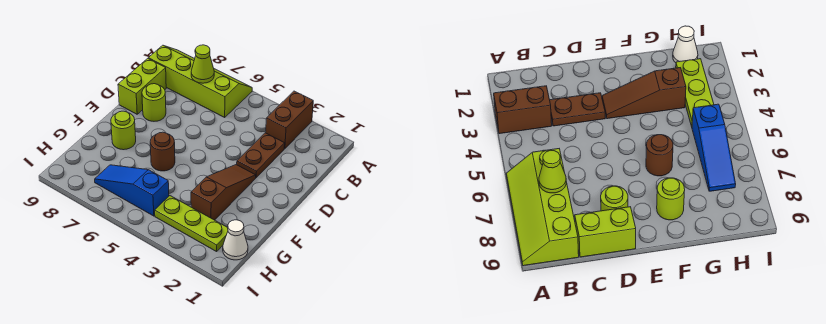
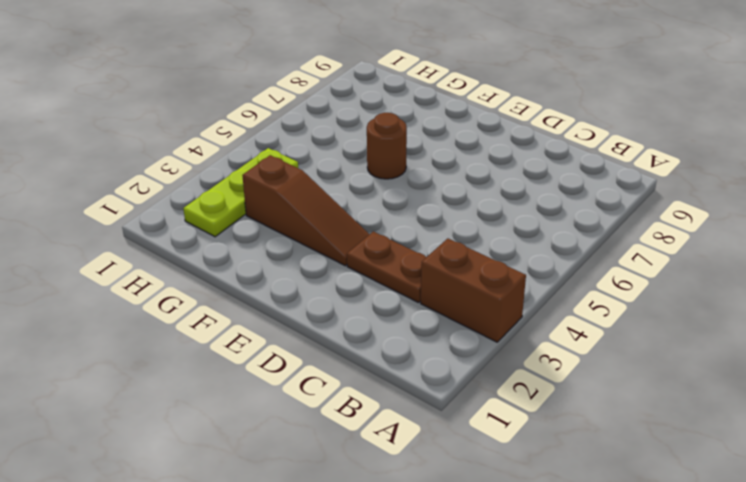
none -> lime slope A6:B9 level 1 top B
none -> lime brick C9:D9 level 1
none -> lime round brick D8 level 1

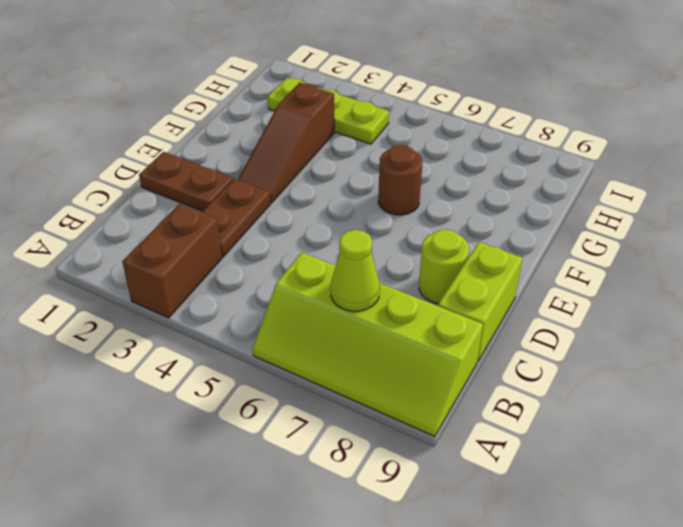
brown plate D1:D2 level 1 -> none
none -> lime round brick F8 level 1
none -> white cone H1 level 1
none -> blue slope H5:H7 level 1 top 5

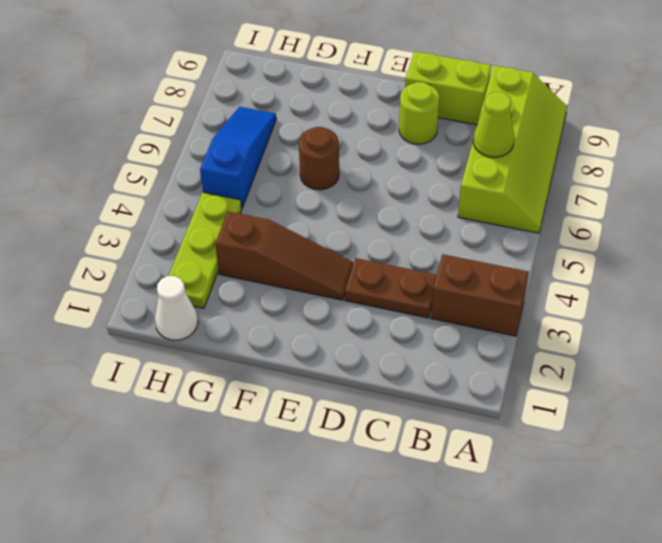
none -> lime round brick F8 level 1

